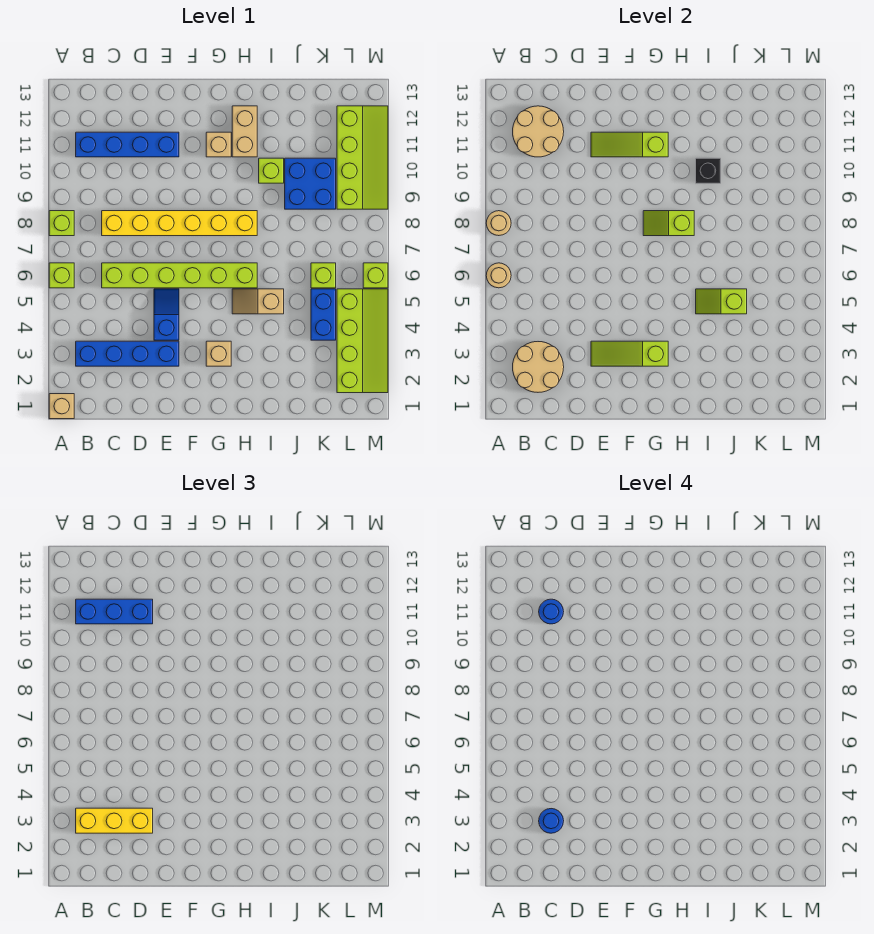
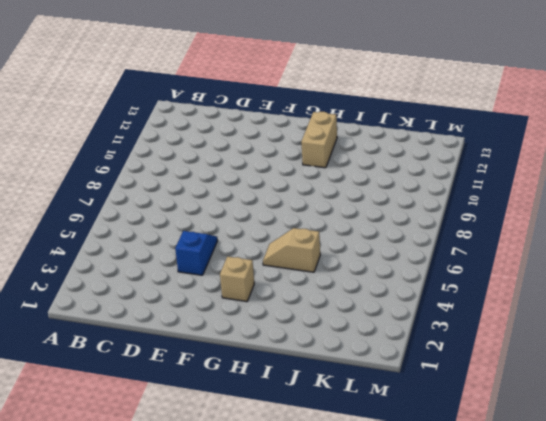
none -> tan brick A1 level 1
none -> lime brick A6 level 1
none -> lime brick A8 level 1
none -> blue brick B3:E3 level 1

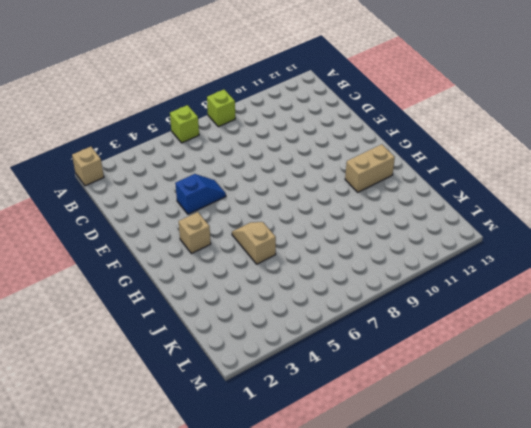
none -> blue brick B3:E3 level 1
none -> blue brick B11:E11 level 1
none -> lime brick C6:H6 level 1
none -> yellow brick C8:H8 level 1

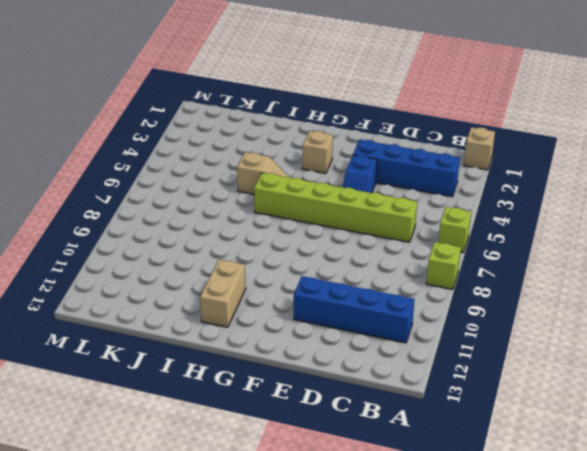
none -> yellow brick C8:H8 level 1
none -> tan brick G11 level 1
none -> lime brick I10 level 1
none -> blue brick J9:K10 level 1

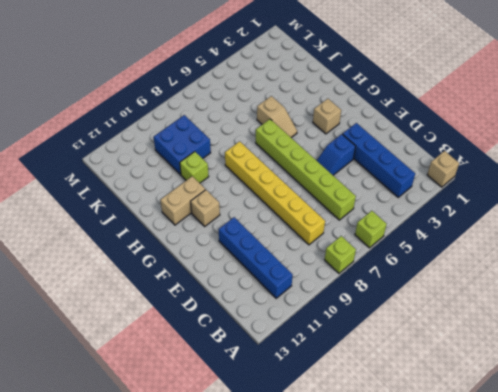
none -> blue brick K4:K5 level 1
none -> lime brick K6 level 1
none -> lime slope L2:M5 level 1 top L
none -> lime slope L9:M12 level 1 top L

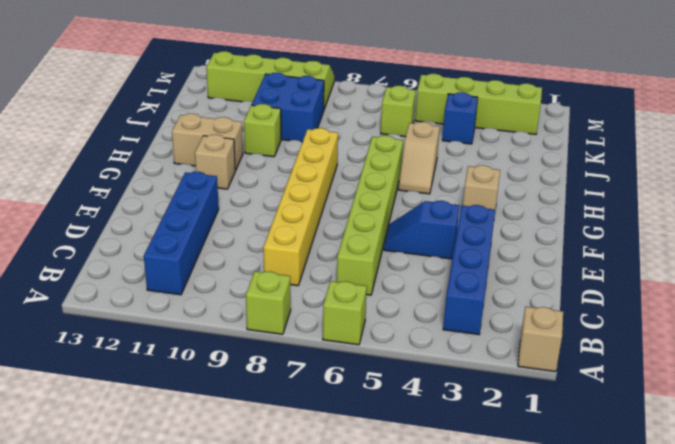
blue brick K4 level 1 -> blue brick K4:K5 level 1
none -> lime brick M6 level 1
none -> tan round brick A6 level 2
none -> tan round brick A8 level 2
none -> tan round brick B2:C3 level 2

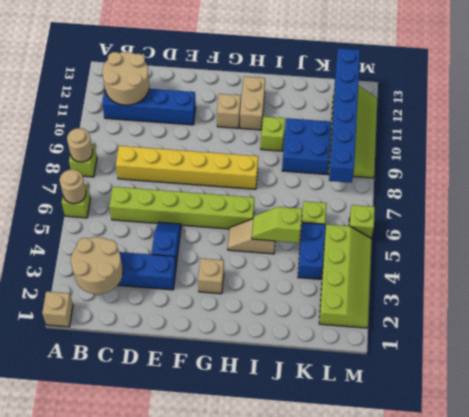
blue brick L8:L13 level 2 -> none
none -> lime slope E3:G3 level 2 top G
none -> lime slope E11:G11 level 2 top G
none -> lime slope G8:H8 level 2 top H
none -> black brick I10 level 2

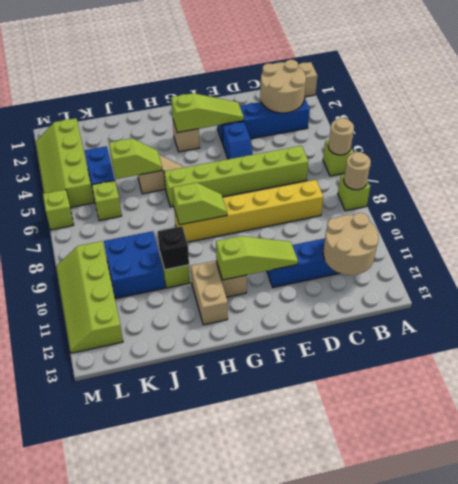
none -> yellow brick B3:D3 level 3
none -> blue brick B11:D11 level 3
none -> blue round brick C3 level 4
none -> blue round brick C11 level 4

